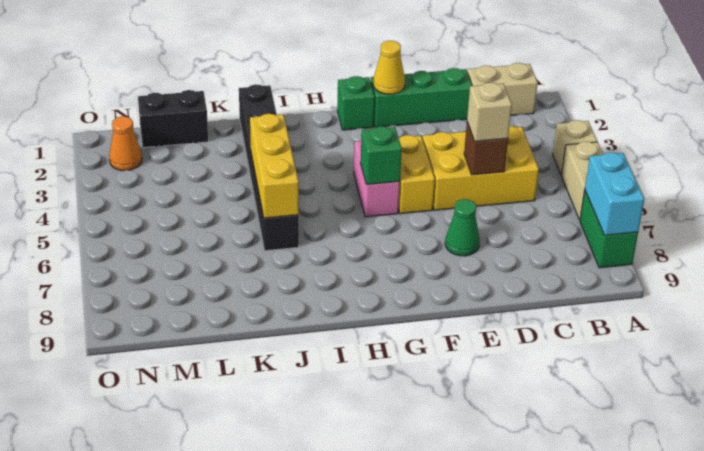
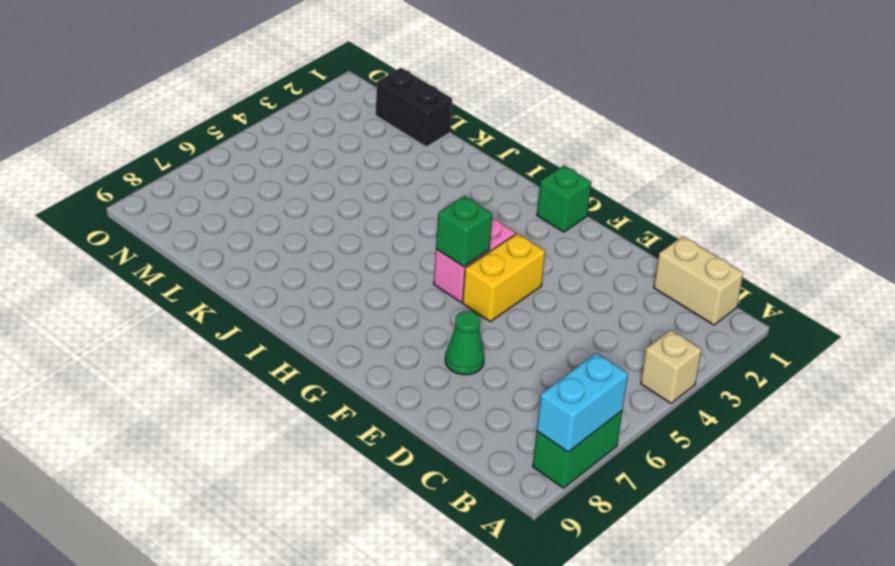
none -> tan brick A5:A6 level 1
none -> yellow brick C4:E5 level 1
none -> green brick D1:F1 level 1

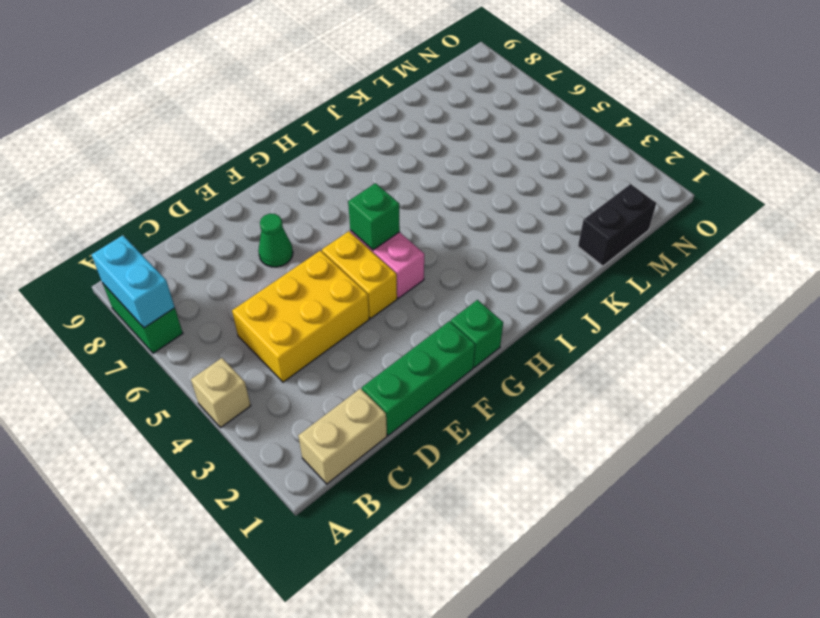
none -> tan brick A5:A6 level 1
none -> black brick J1:J6 level 1
none -> orange cone N2 level 1

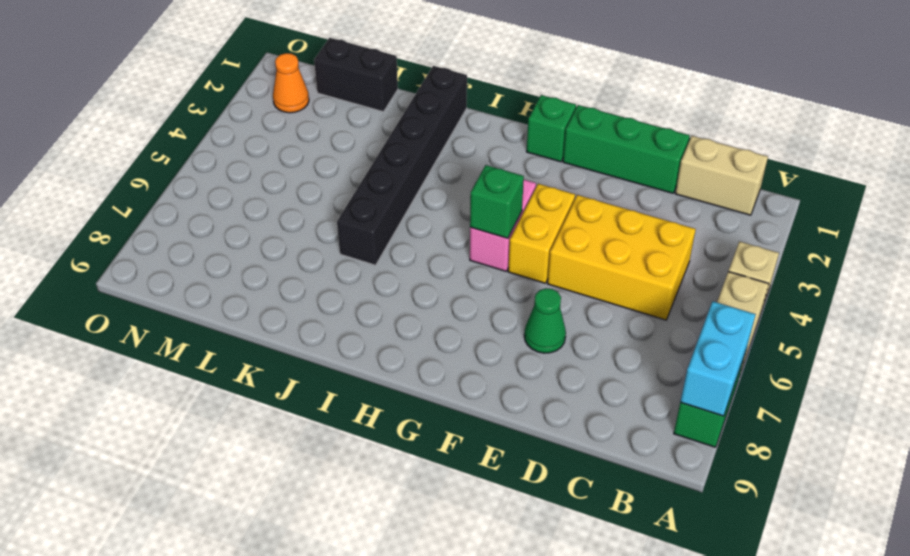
none -> brown brick D5 level 2
none -> yellow cone F1 level 2
none -> yellow brick J4:J6 level 2

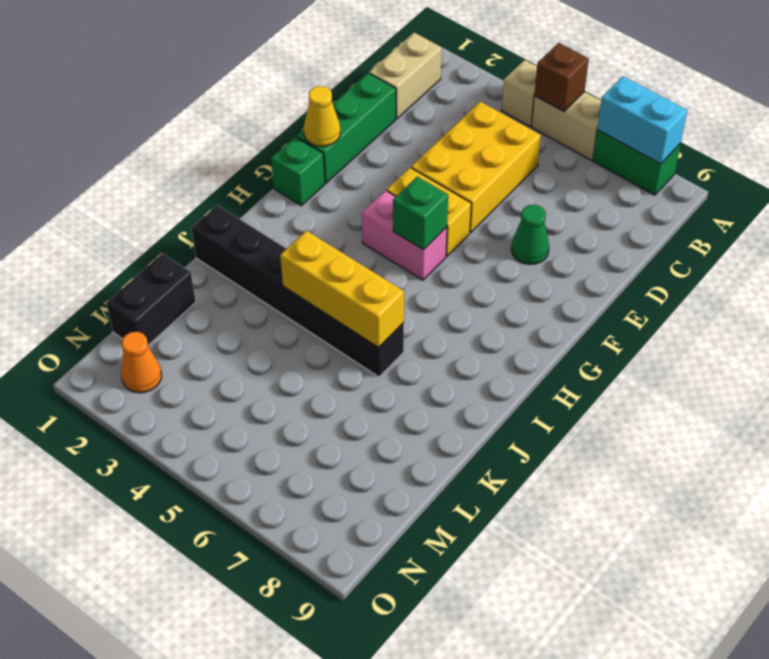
brown brick A5 level 2 -> brown brick D5 level 2
none -> tan brick D5 level 3

